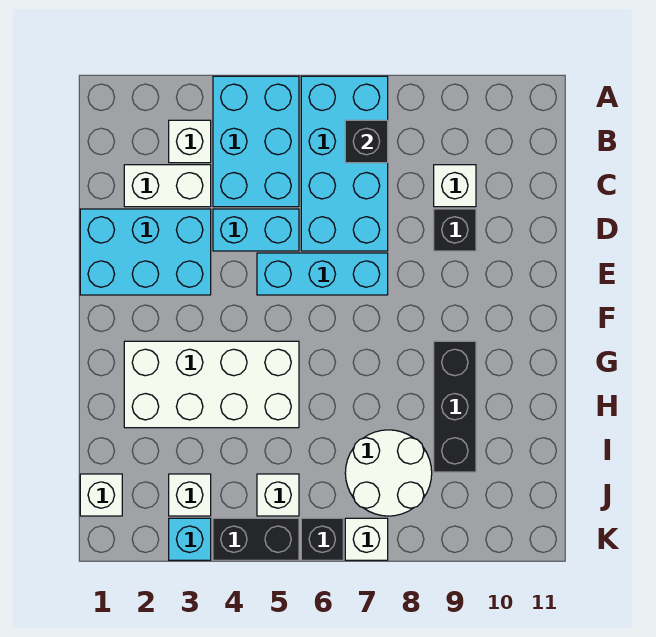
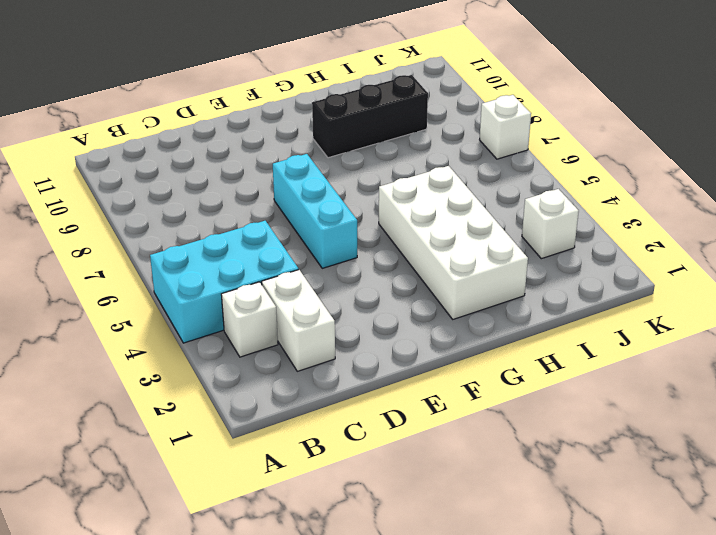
none -> cyan brick A6:D7 level 1
none -> white brick C9 level 1
none -> cyan brick D1:E3 level 1

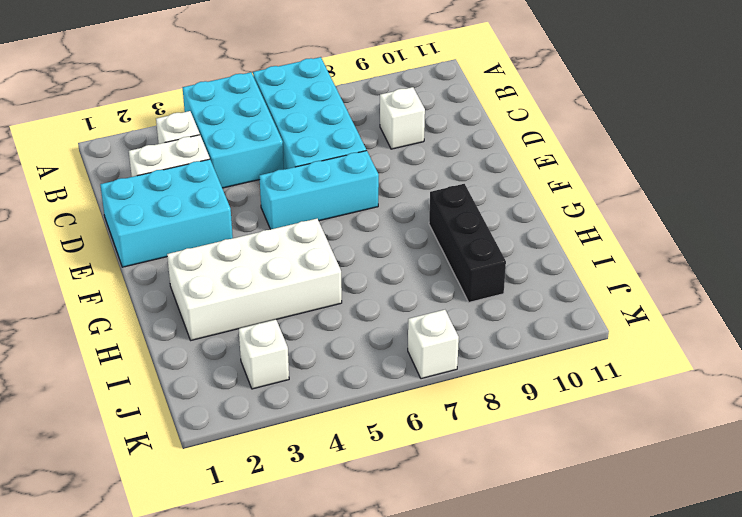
none -> cyan brick D4:D5 level 1
none -> black brick D9 level 1
none -> white round brick I7:J8 level 1

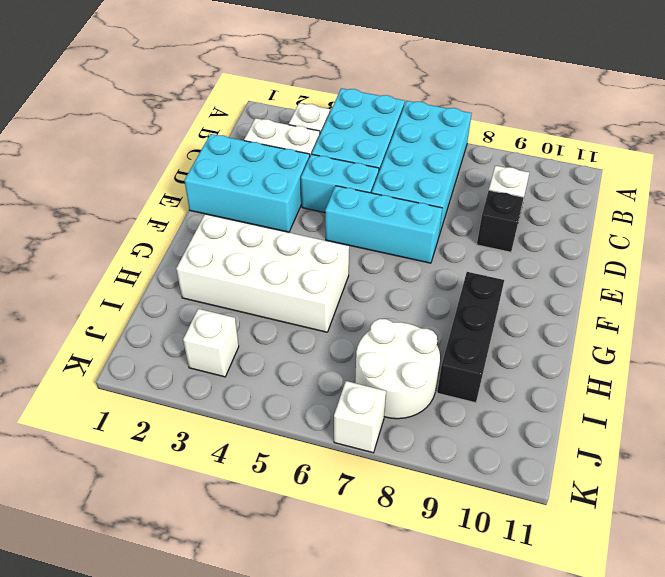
none -> white brick J1 level 1
none -> white brick J5 level 1
none -> cyan brick K3 level 1

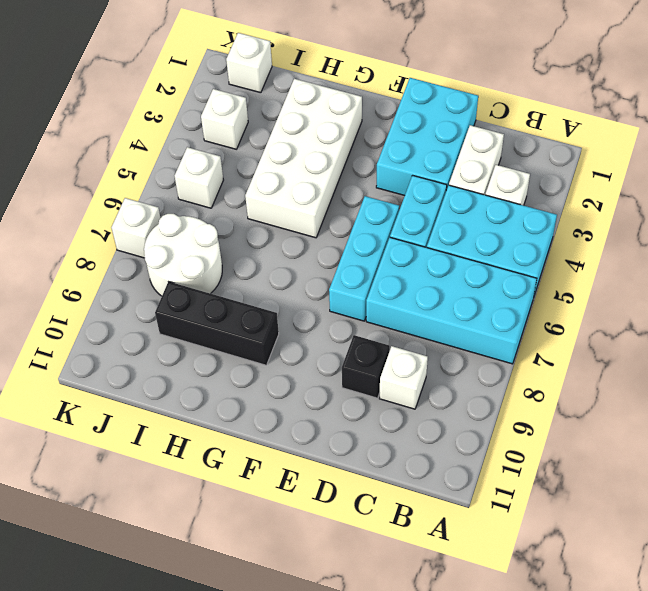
none -> cyan brick K3 level 1
none -> black brick K4:K5 level 1
none -> black brick K6 level 1

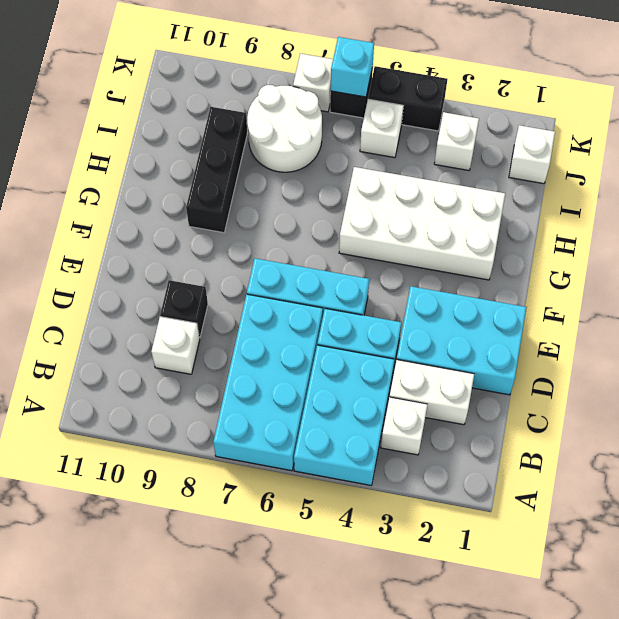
cyan brick K6 level 2 -> cyan brick K3 level 1
none -> black brick B7 level 2

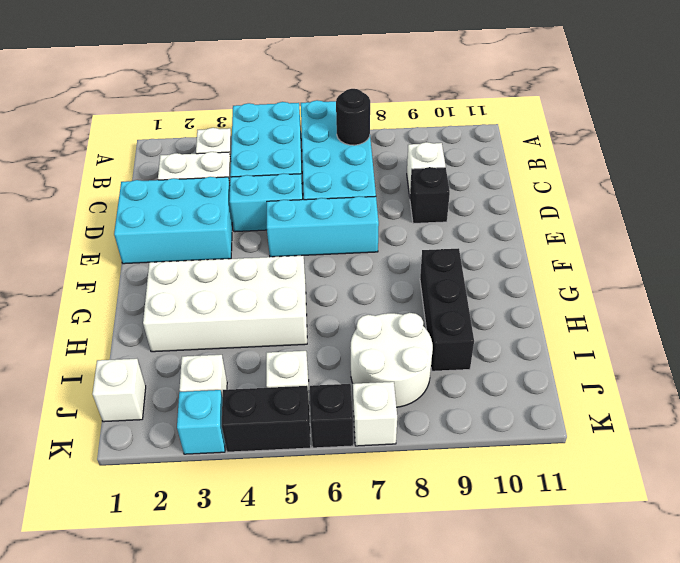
black round brick B7 level 2 -> black brick B7 level 2

